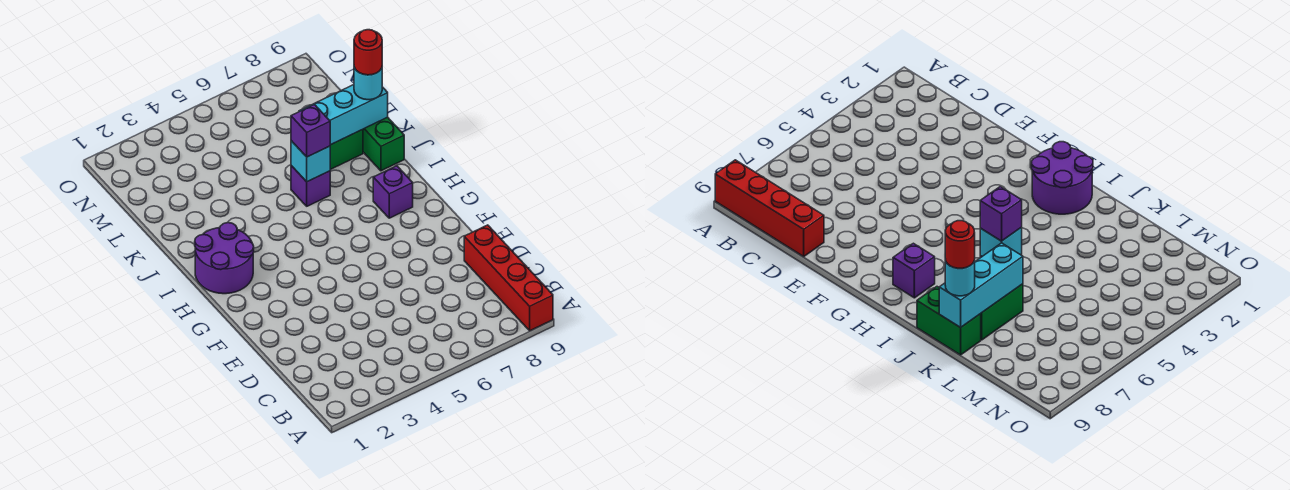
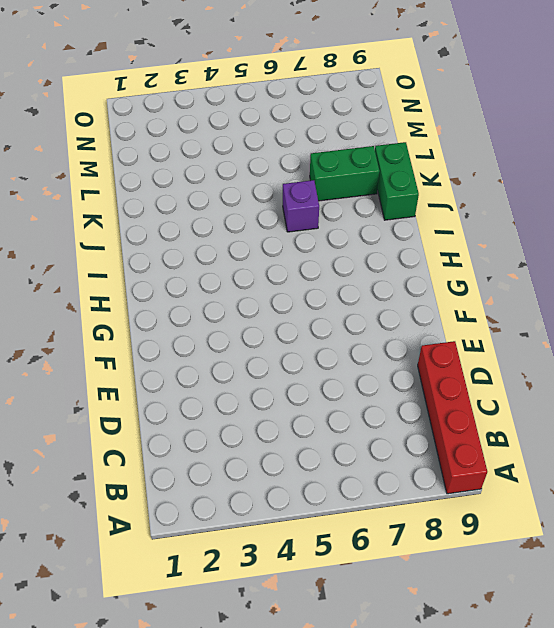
none -> purple round brick H1:I2 level 1
none -> purple brick H8 level 1

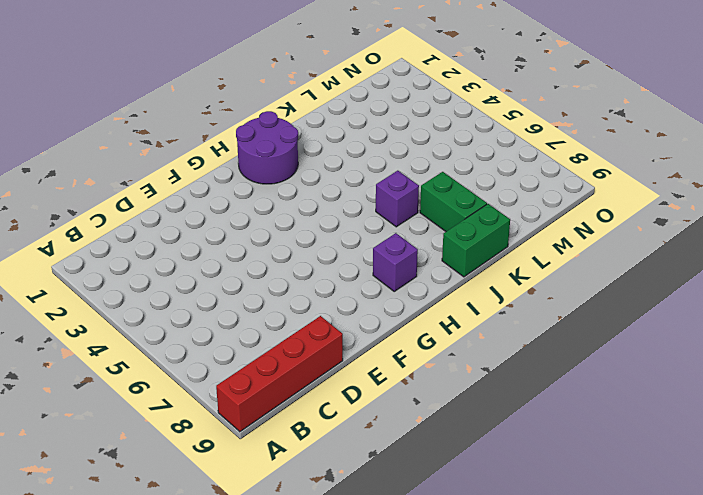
none -> cyan brick J6 level 2
none -> cyan brick K7:K9 level 2

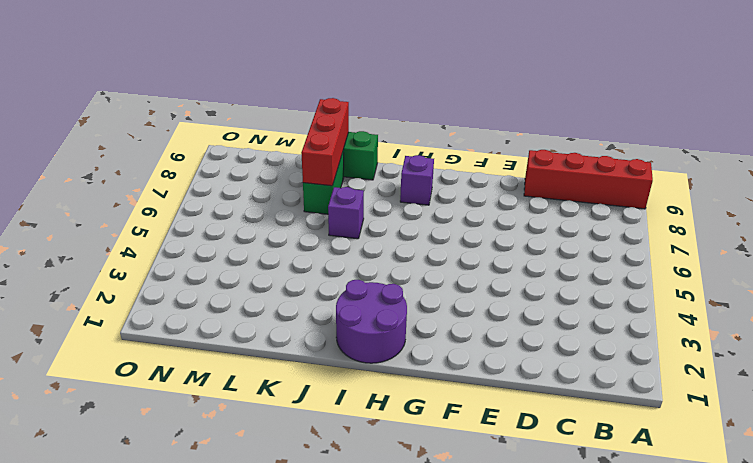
red brick K7:K9 level 2 -> cyan brick K7:K9 level 2
none -> cyan brick J6 level 2
none -> purple brick J6 level 3

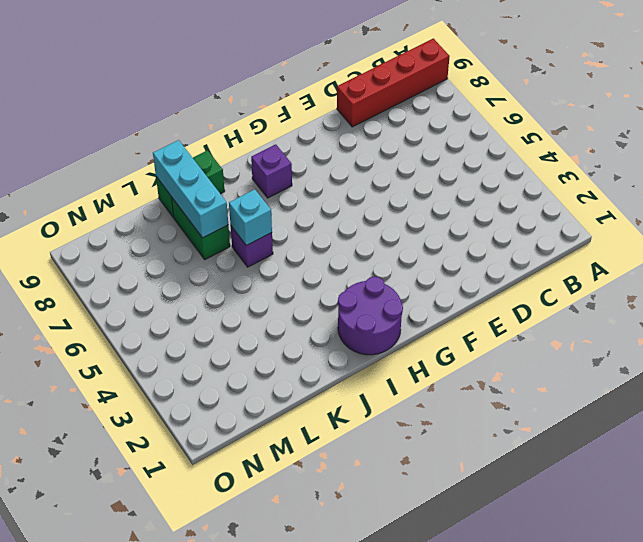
none -> purple brick J6 level 3
none -> cyan round brick K9 level 3

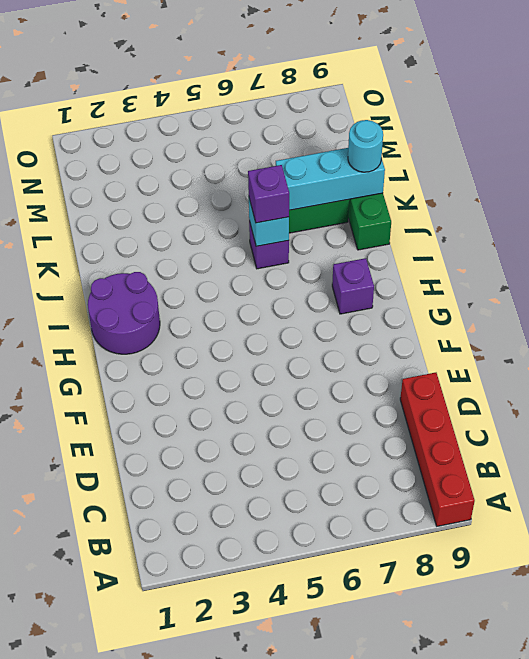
none -> red round brick K9 level 4

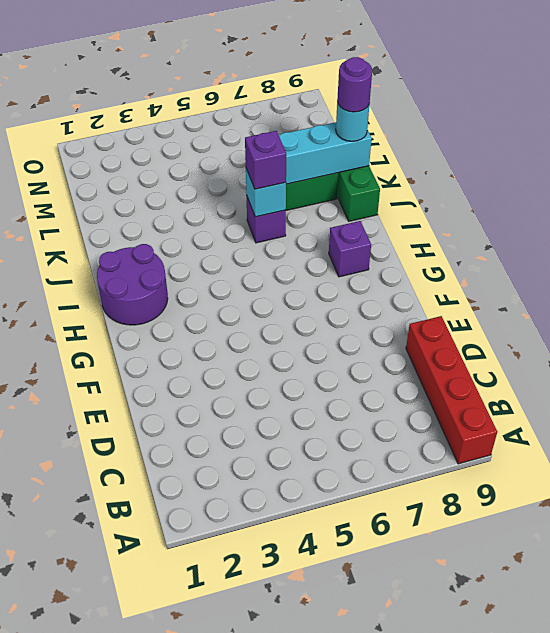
purple round brick K9 level 4 -> red round brick K9 level 4

